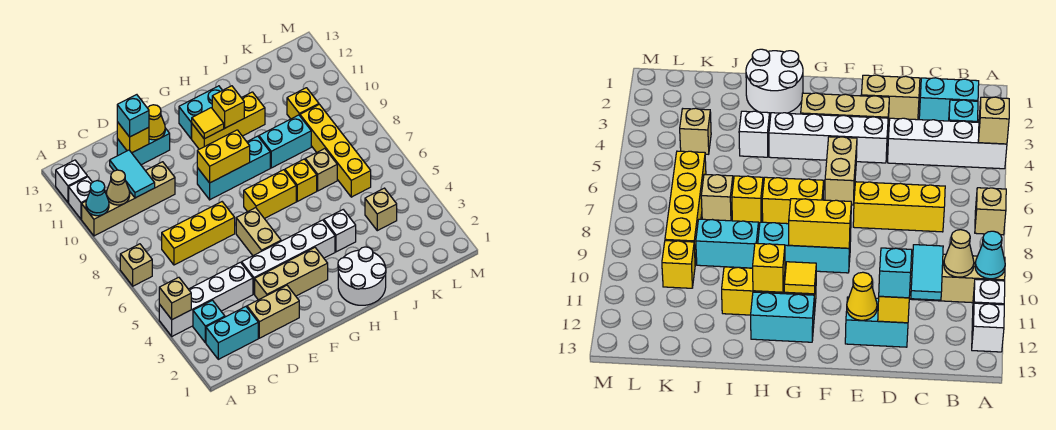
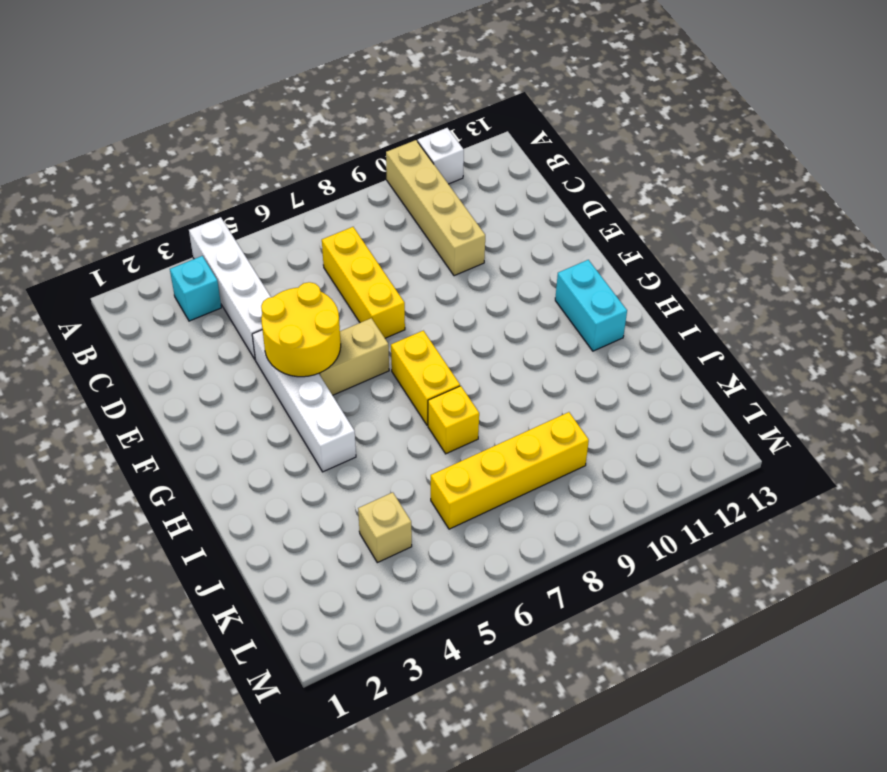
yellow round brick E4:F5 level 2 -> none
none -> tan brick A7 level 1
none -> white brick A12 level 1
none -> cyan brick B2:C2 level 1
none -> tan brick D2:E2 level 1

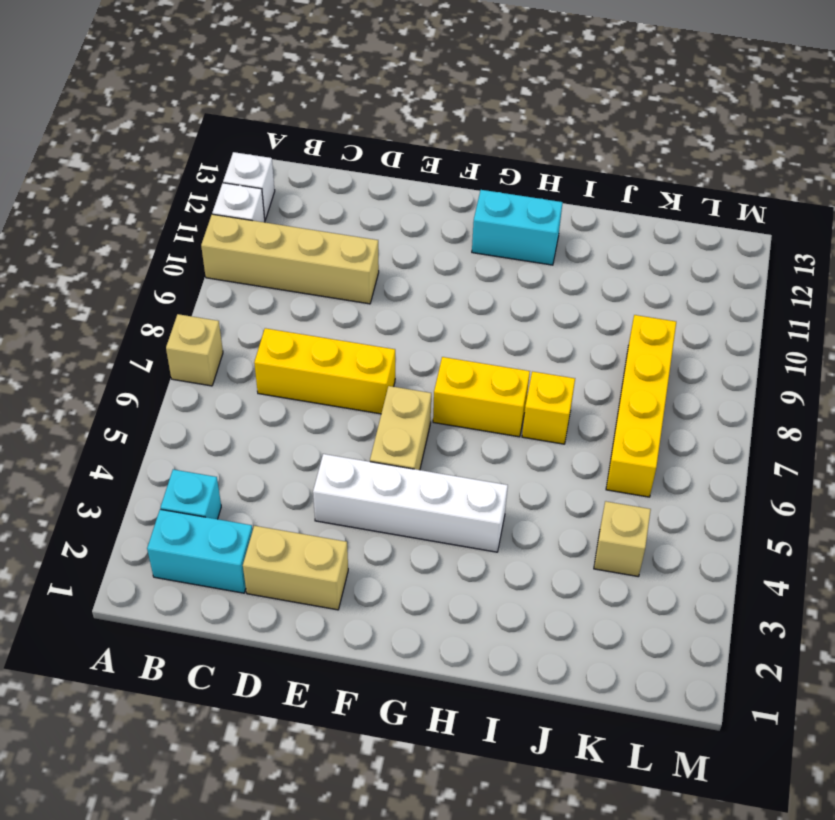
none -> white brick A4:D4 level 1
none -> cyan brick D12:E12 level 1
none -> tan brick E3:G3 level 1
none -> cyan brick F9:H9 level 1

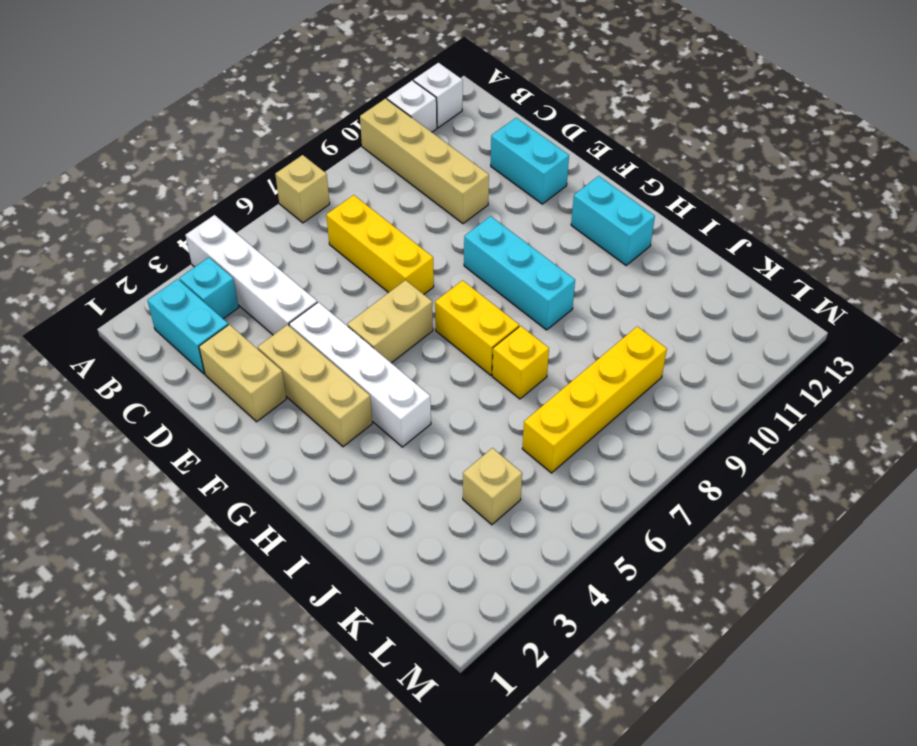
none -> yellow brick G11:I11 level 1
none -> white round brick H1:I2 level 1
none -> white brick I4 level 1
none -> cyan brick I9:J9 level 1

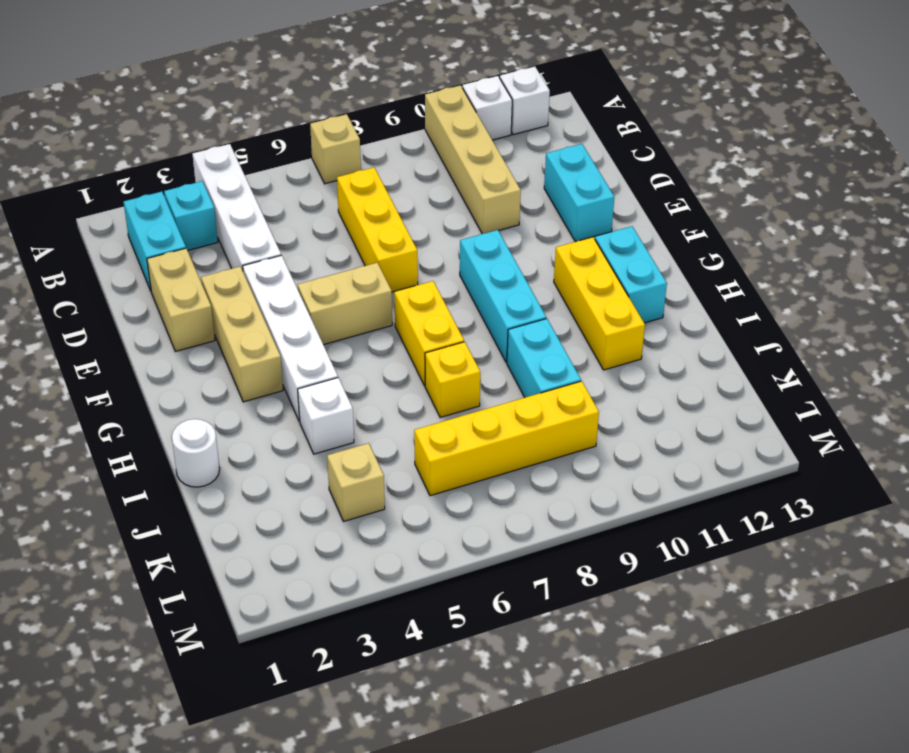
white round brick I1 level 1 -> white round brick H1:I2 level 1
none -> tan brick J7 level 1
none -> yellow brick K10 level 1
none -> tan brick A4 level 2
none -> cyan cone A10 level 2

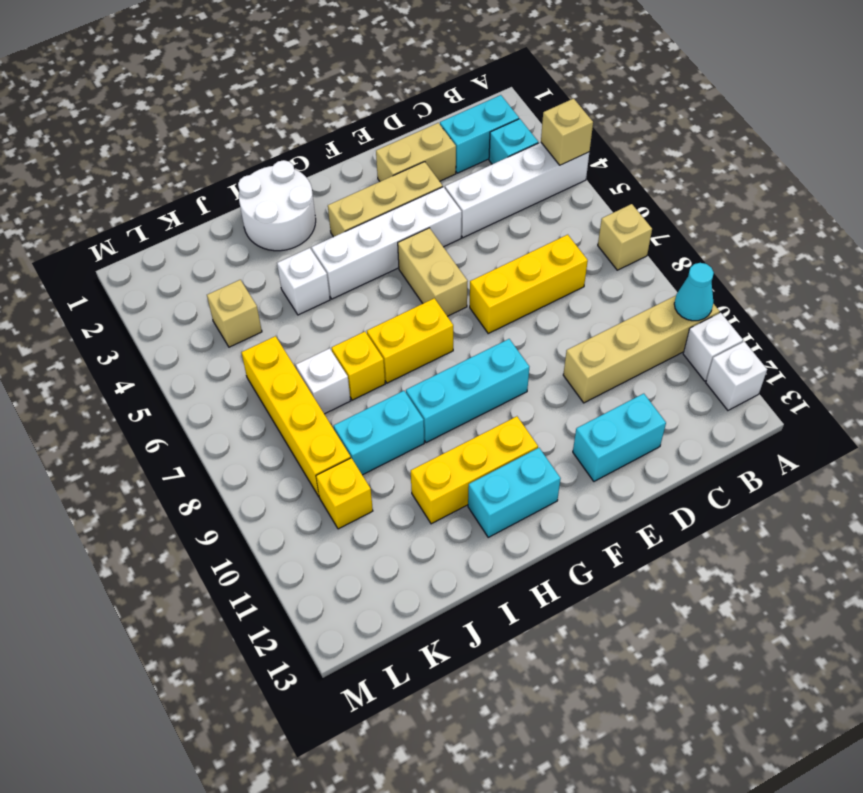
white brick J7 level 1 -> tan brick J7 level 1
none -> tan cone B10 level 2
none -> cyan tile C10:C11 level 2
none -> yellow brick D12 level 2
none -> yellow cone E12 level 2

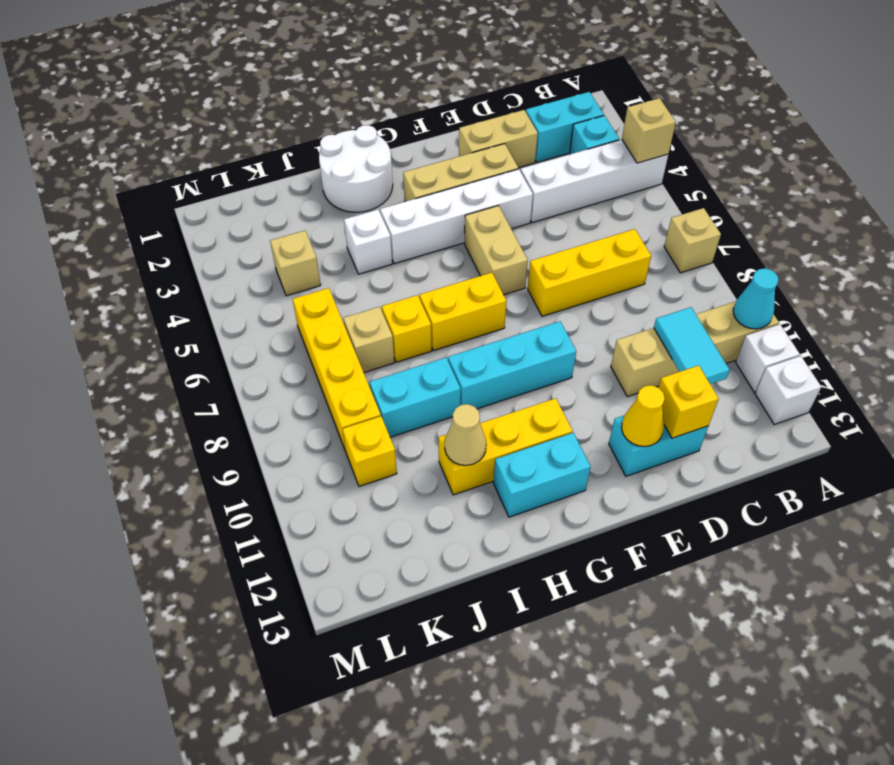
tan cone I11 level 2 -> tan cone B10 level 2
none -> yellow brick F9:G9 level 2
none -> yellow tile G11 level 2
none -> yellow brick H11 level 2
none -> cyan brick D12 level 3

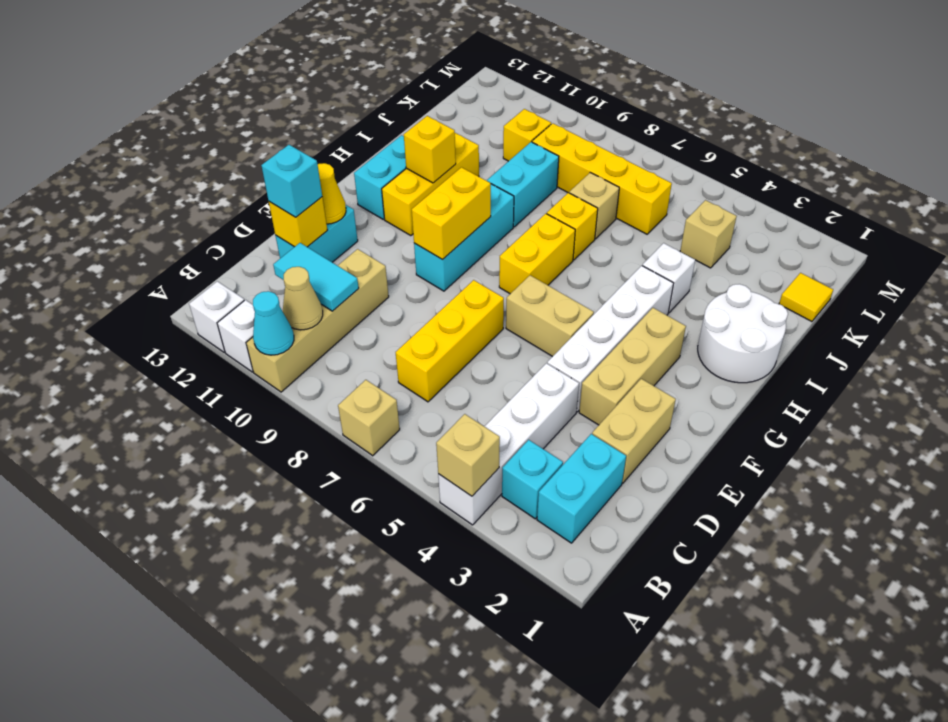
yellow tile K1 level 1 -> yellow tile G11 level 2

